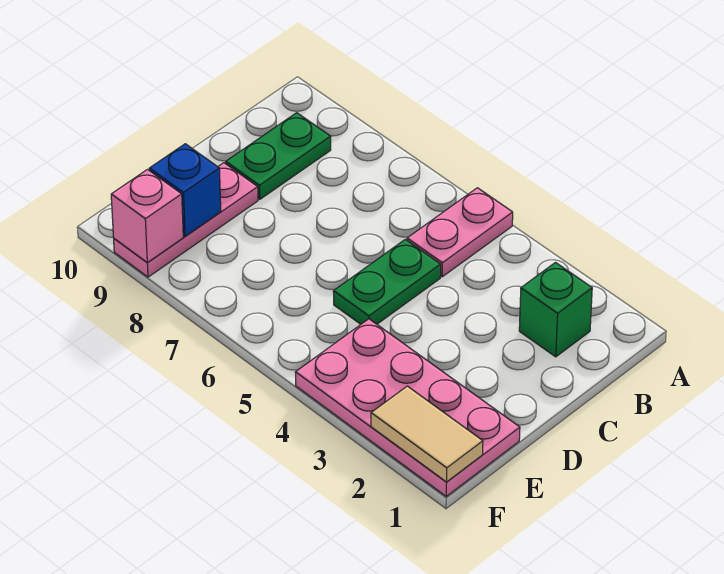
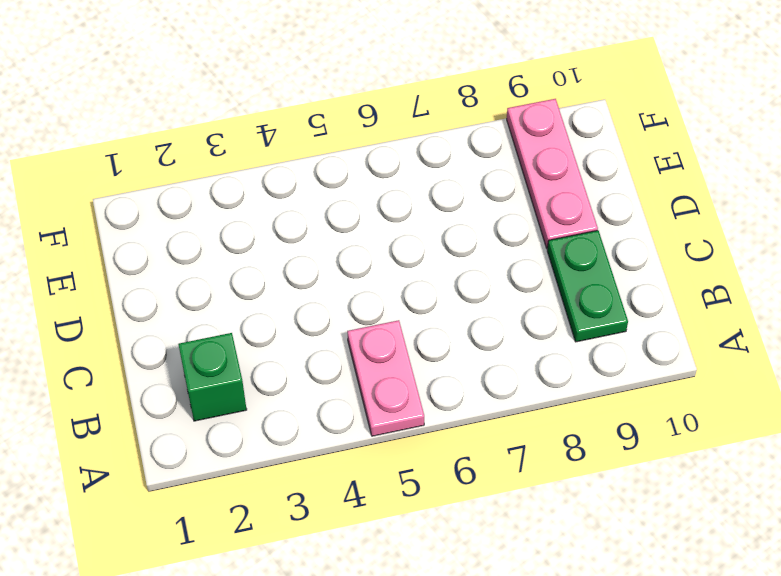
none -> green plate C5:D5 level 1
none -> pink plate E1:F4 level 1

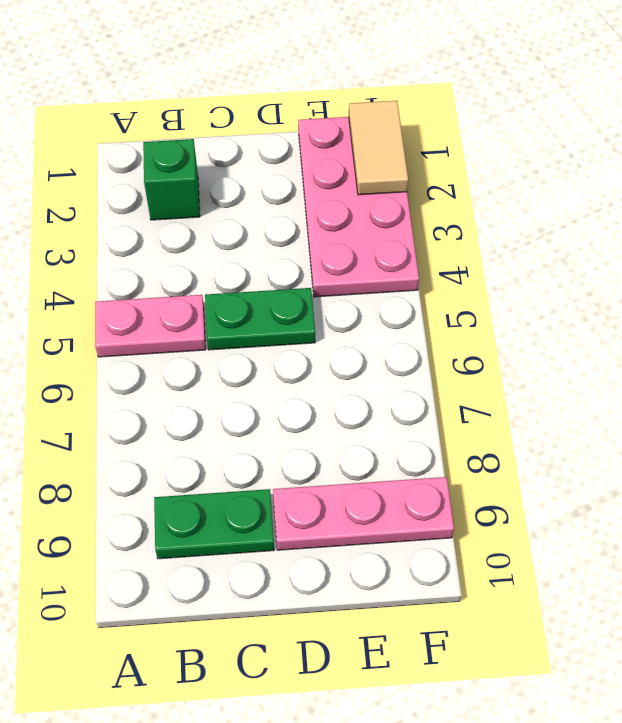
none -> blue brick E9 level 2
none -> pink brick F9 level 2

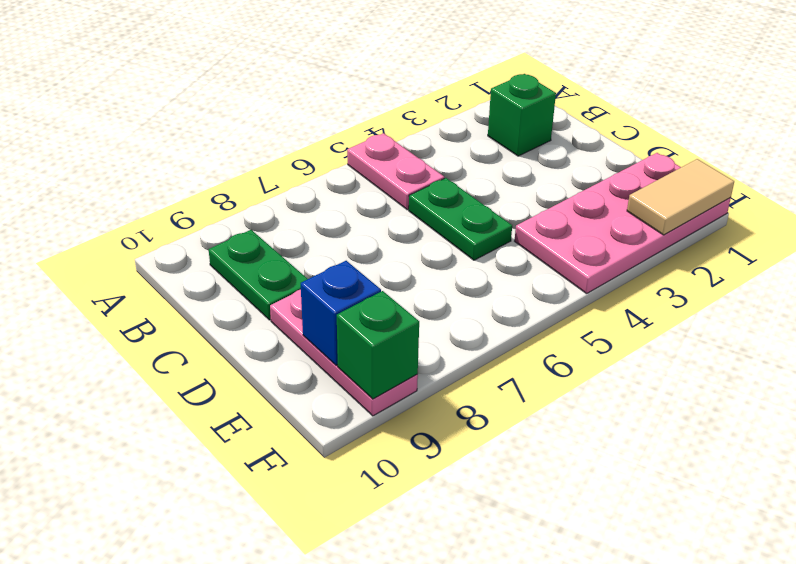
green brick F9 level 2 -> pink brick F9 level 2

